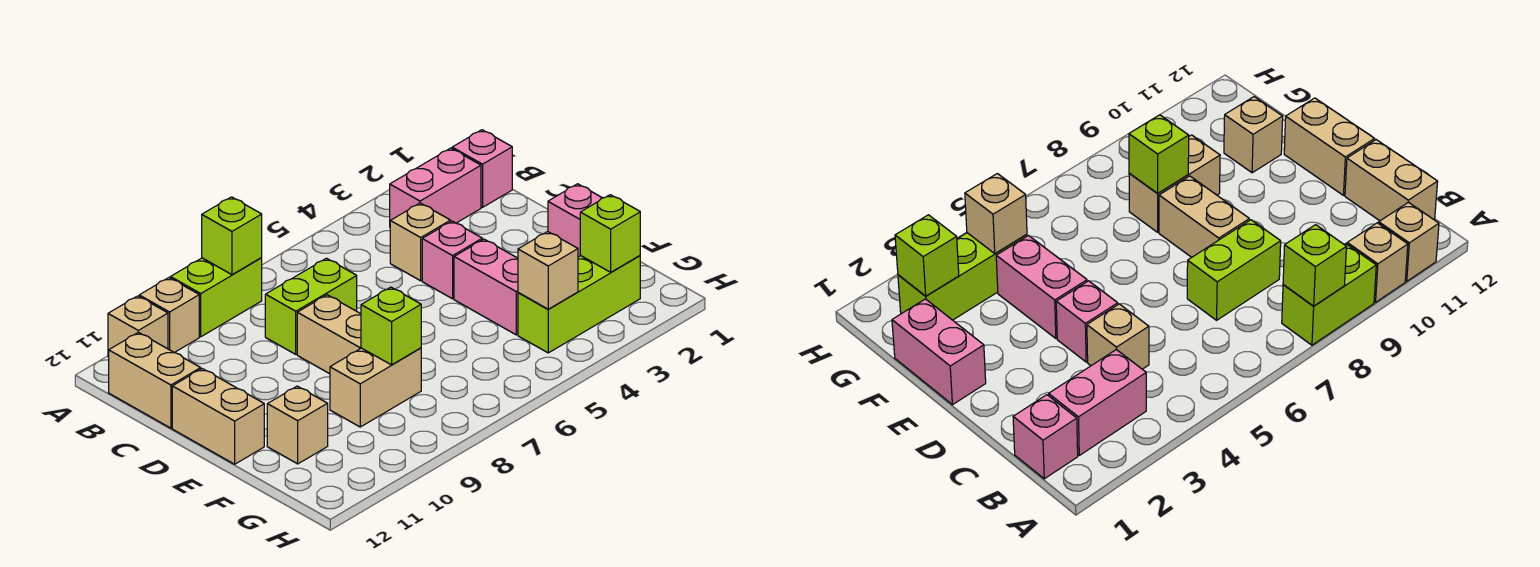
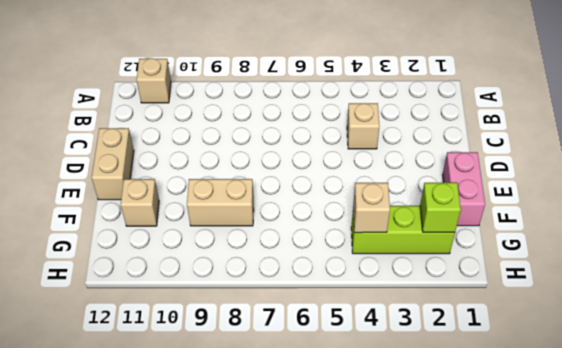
none -> lime brick A8:A9 level 1
none -> tan brick A10 level 1
none -> pink brick B1 level 1

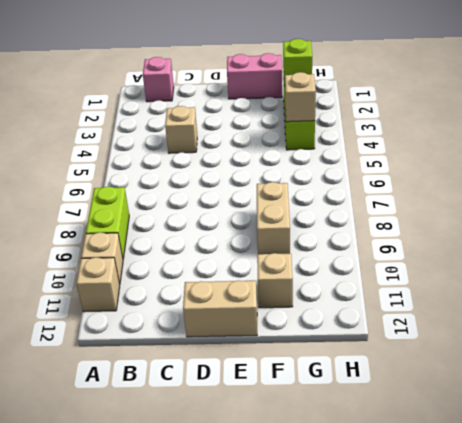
none -> pink brick B2:B3 level 1
none -> tan brick B12:C12 level 1
none -> lime brick C7:C8 level 1

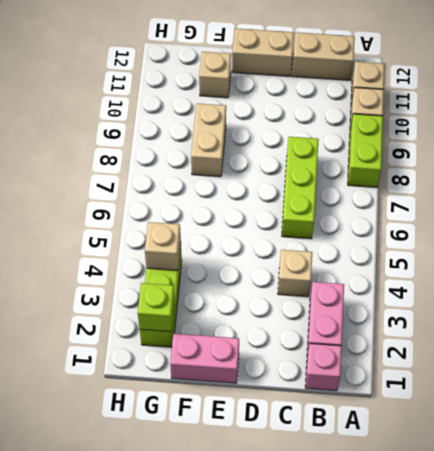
lime brick C6:C8 level 1 -> lime brick C7:C8 level 1
none -> pink brick D4 level 1
none -> tan brick D8:E8 level 1
none -> pink brick E4:F4 level 1

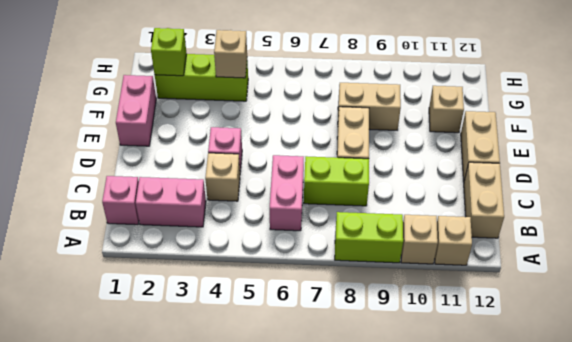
pink brick B6:C6 level 1 -> pink brick E4:F4 level 1
none -> lime brick A8 level 2
none -> lime brick F8 level 2

